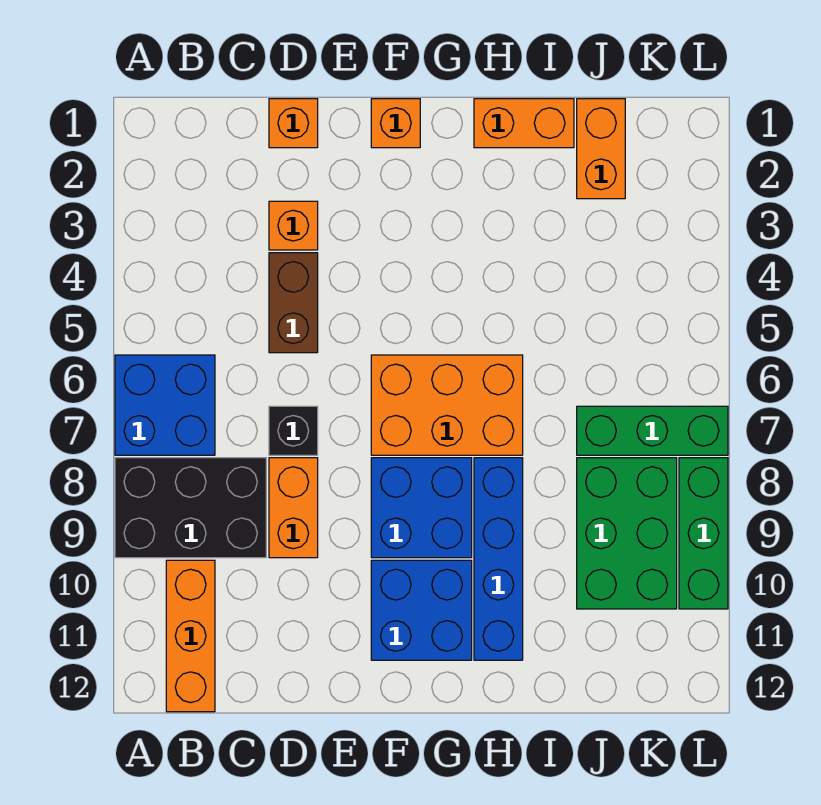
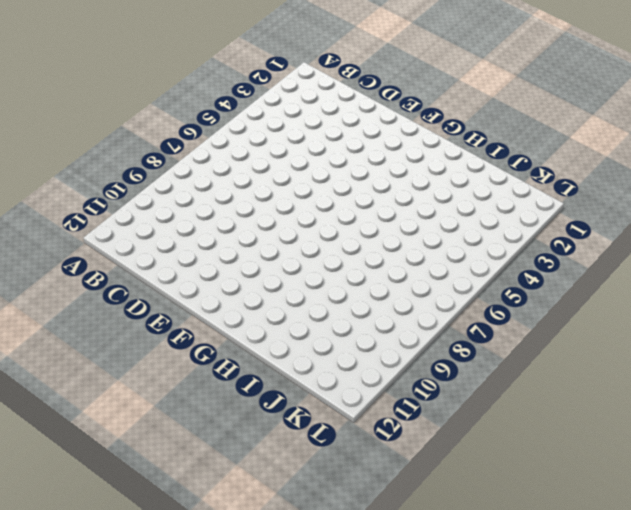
none -> blue brick A6:B7 level 1
none -> black brick A8:C9 level 1
none -> orange brick B10:B12 level 1

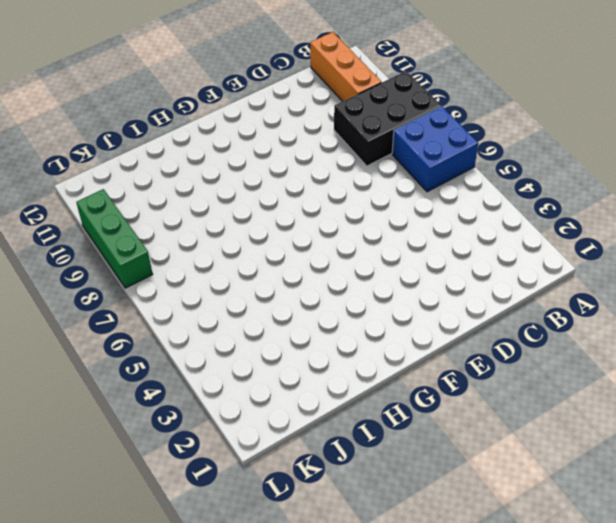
none -> orange brick D1 level 1
none -> orange brick D3 level 1
none -> brown brick D4:D5 level 1

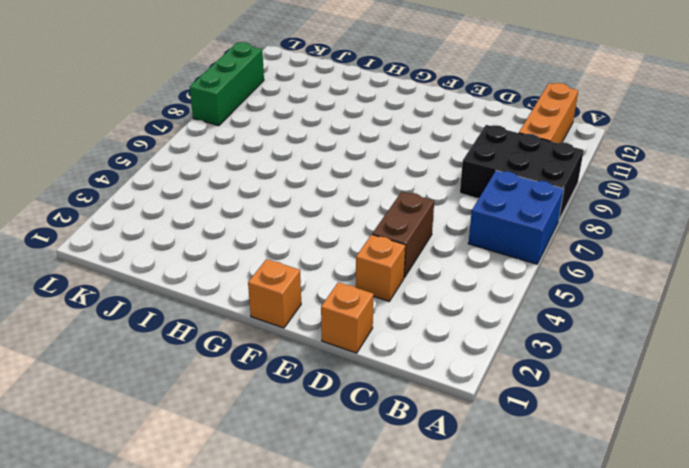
none -> black brick D7 level 1
none -> orange brick D8:D9 level 1
none -> orange brick F6:H7 level 1

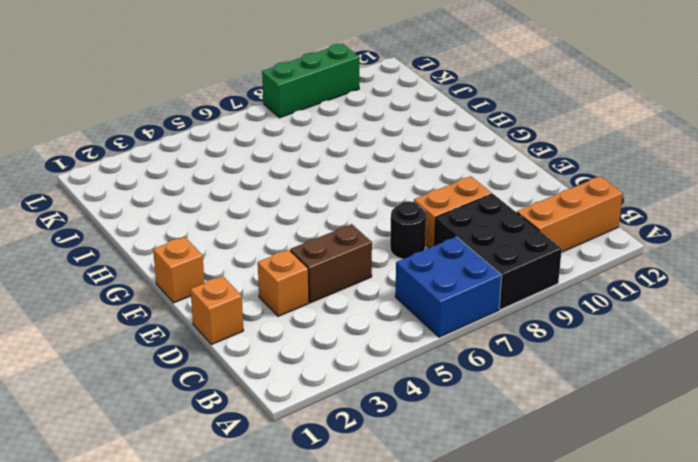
black round brick D7 level 1 -> black brick D7 level 1
none -> orange brick F6:H7 level 1
none -> blue brick F8:G9 level 1
none -> blue brick F10:G11 level 1

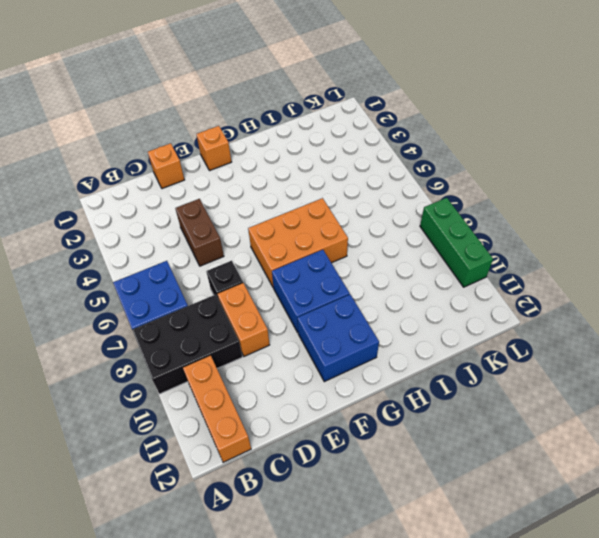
none -> orange brick D3 level 1
none -> orange brick H1:I1 level 1
none -> blue brick H8:H11 level 1

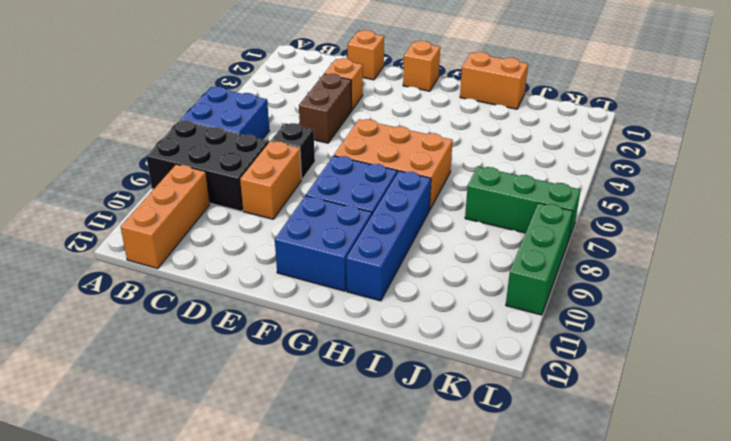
none -> orange brick J1:J2 level 1
none -> green brick J8:K10 level 1

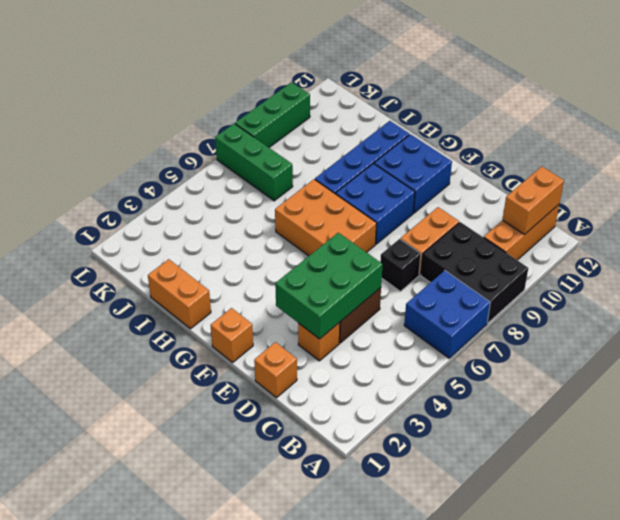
orange brick B11:B12 level 2 -> orange brick J1:J2 level 1
green brick D3:E5 level 2 -> green brick J8:K10 level 1

